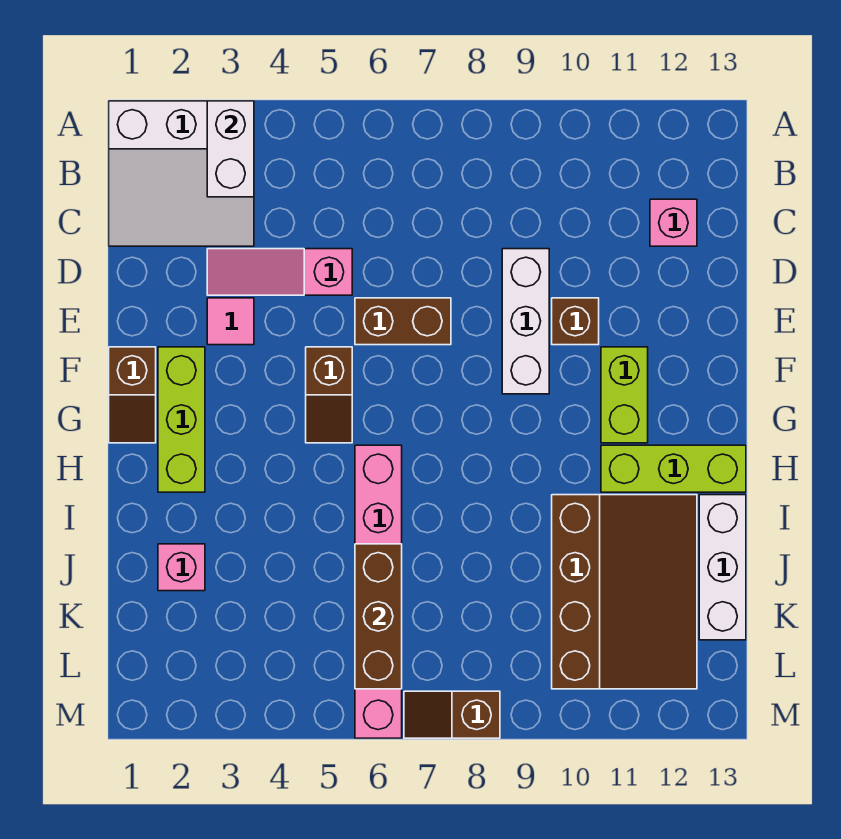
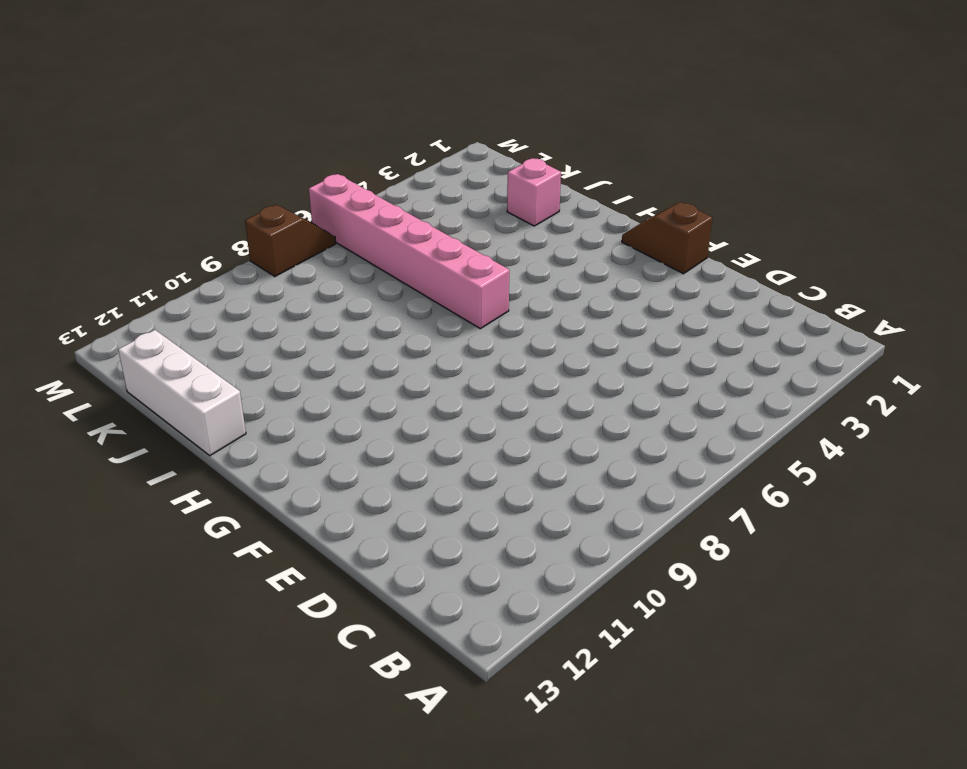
none -> white slope A1:C3 level 1 top A
none -> pink brick C12 level 1
none -> pink slope D3:D5 level 1 top 5

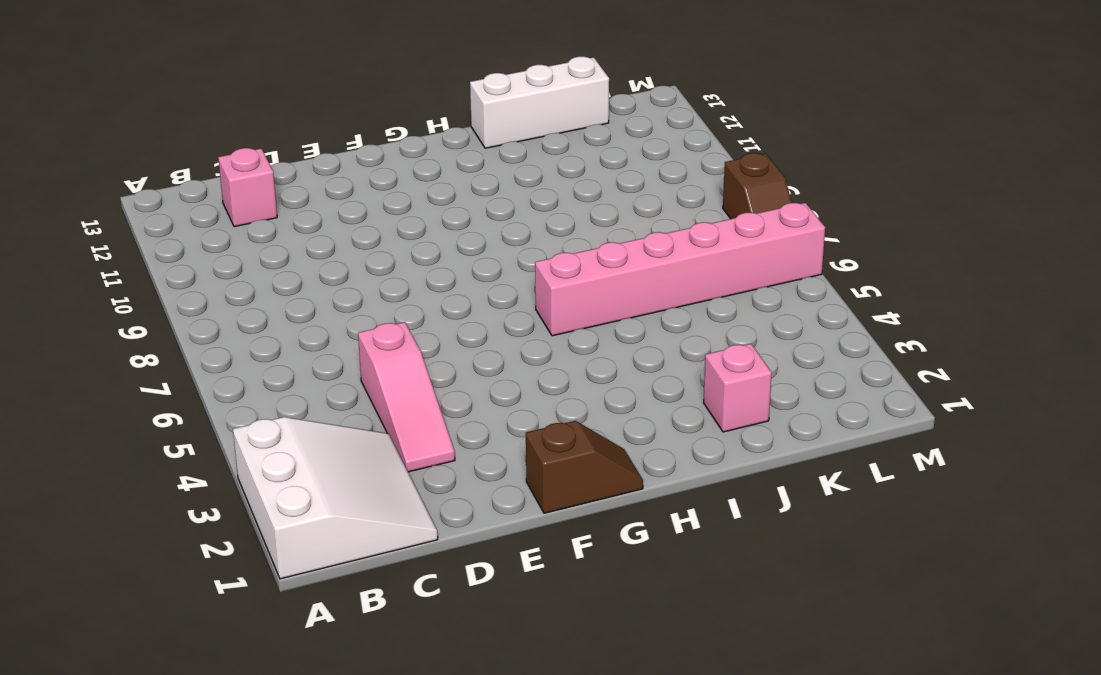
none -> white brick D9:F9 level 1
none -> pink tile E3 level 1
none -> brown brick E6:E7 level 1

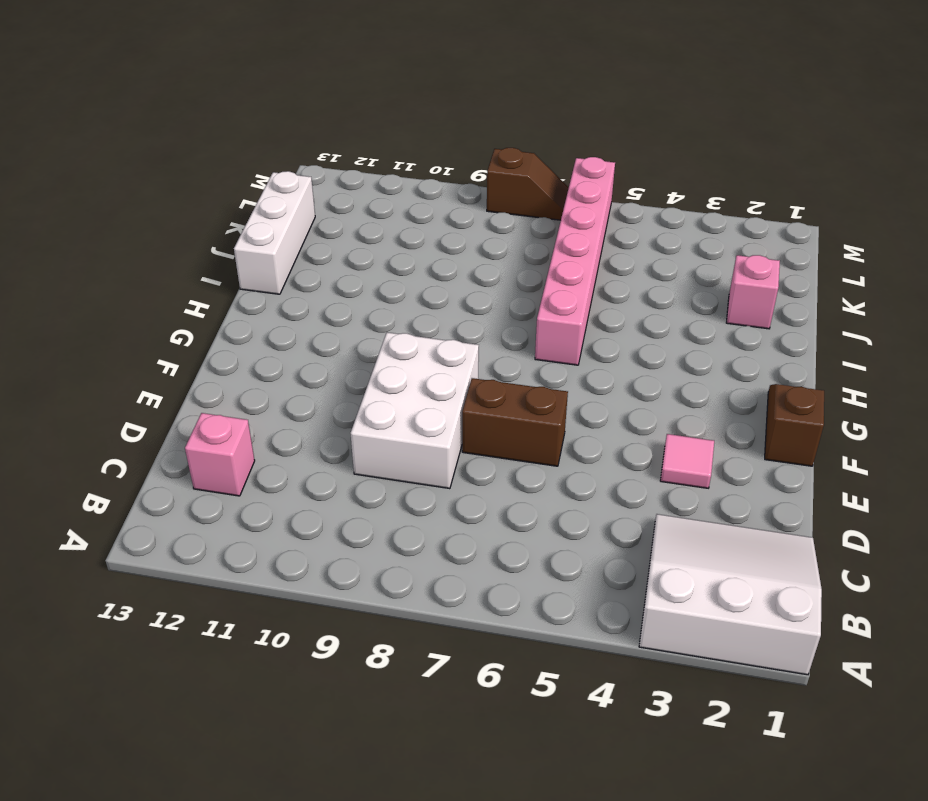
white brick D8:F9 level 1 -> white brick D9:F9 level 1
none -> pink slope D3:D5 level 1 top 5
none -> brown brick E10 level 1
none -> lime brick F2:H2 level 1

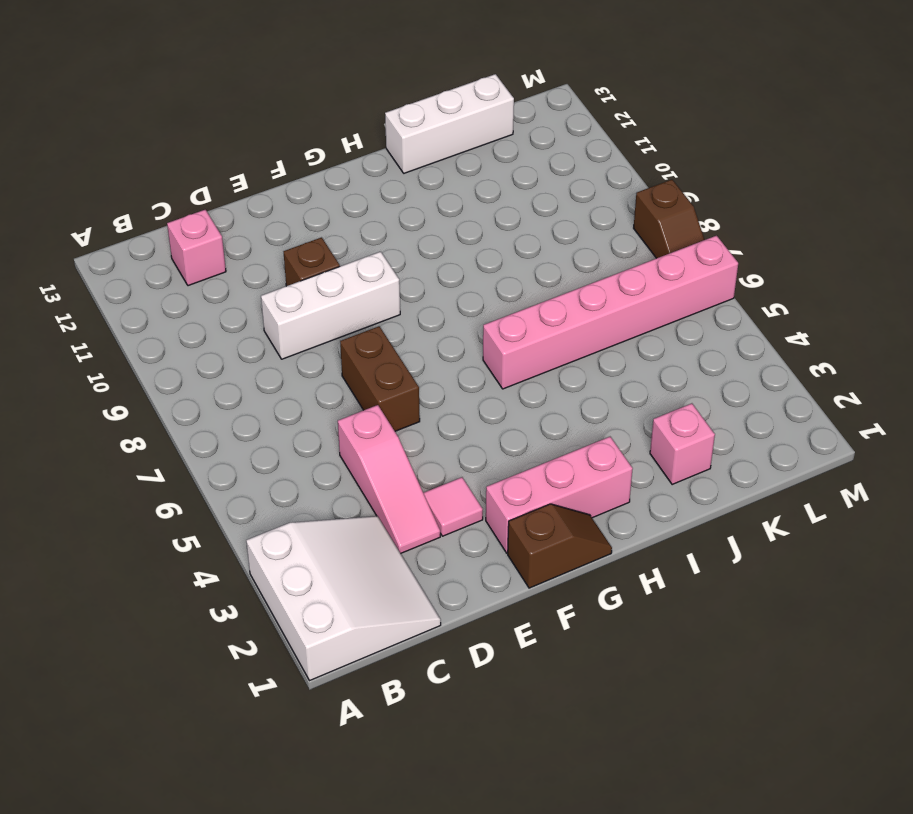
pink brick F2:H2 level 1 -> lime brick F2:H2 level 1
none -> brown slope F5:G5 level 1 top F
none -> lime brick F11:G11 level 1
none -> lime brick H11:H13 level 1

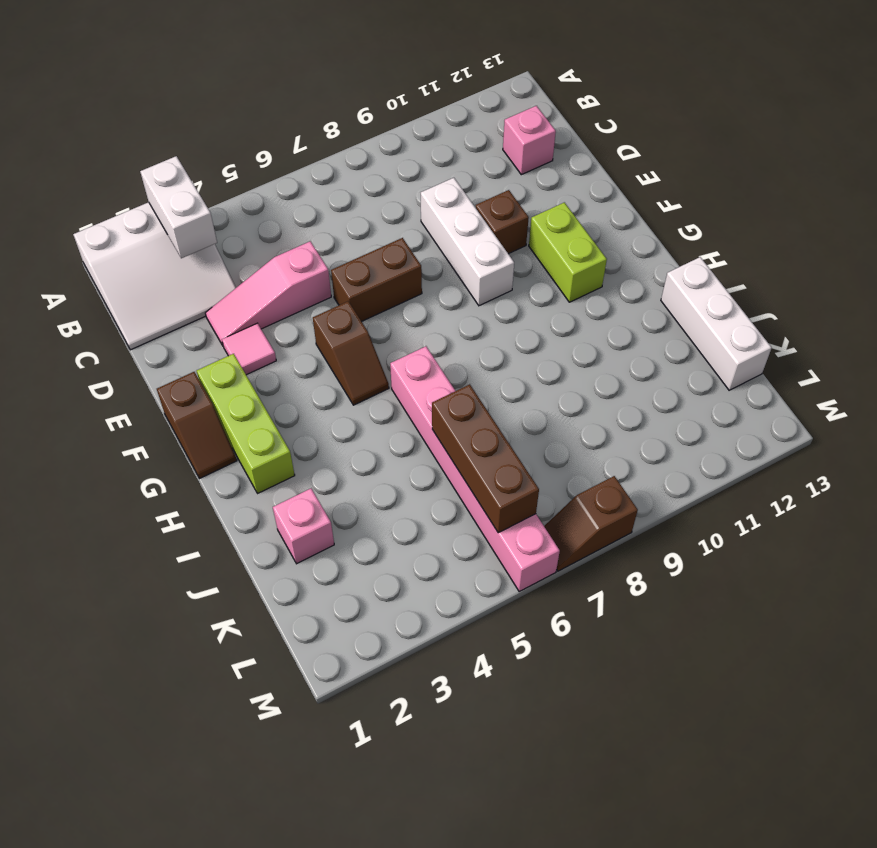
none -> lime brick H11:H13 level 1
none -> brown slope I10:L12 level 1 top 10

